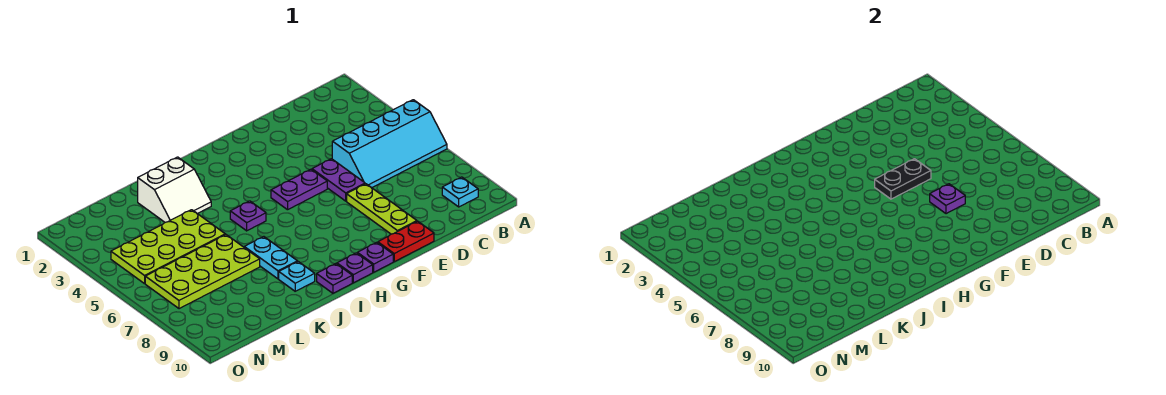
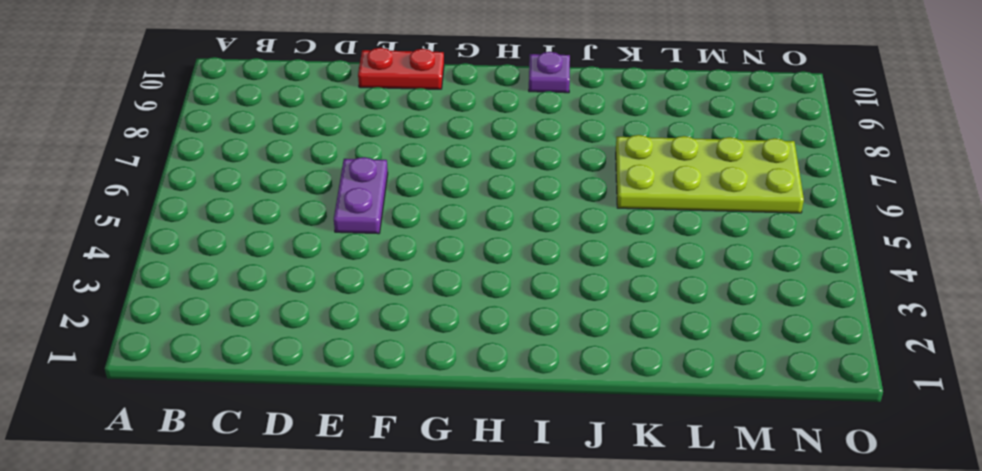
none -> cyan slope A5:D6 level 1 top 5
none -> cyan plate B9 level 1
none -> lime plate E7:E9 level 1

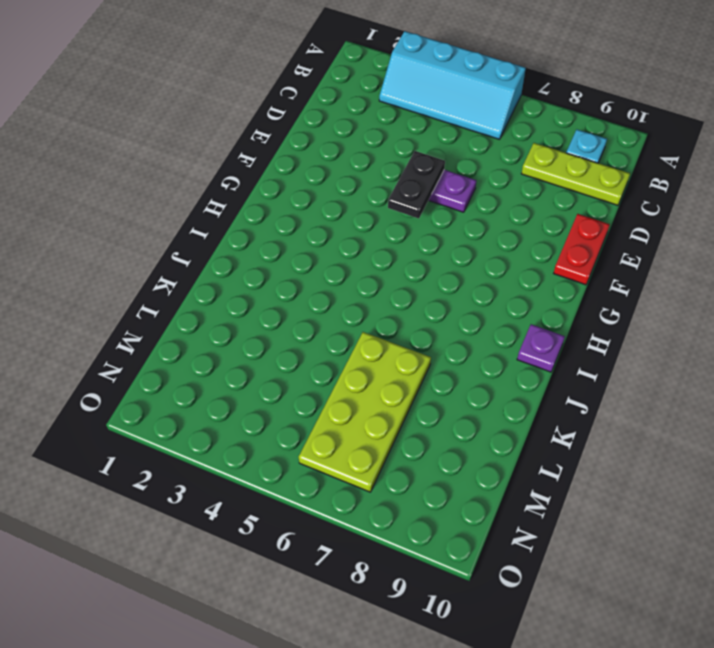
cyan slope A3:B6 level 1 top A -> cyan slope A5:D6 level 1 top 5
lime plate C8:C10 level 1 -> lime plate E7:E9 level 1
none -> purple plate F5:G5 level 1
none -> purple plate G10 level 1
none -> purple plate H10 level 1

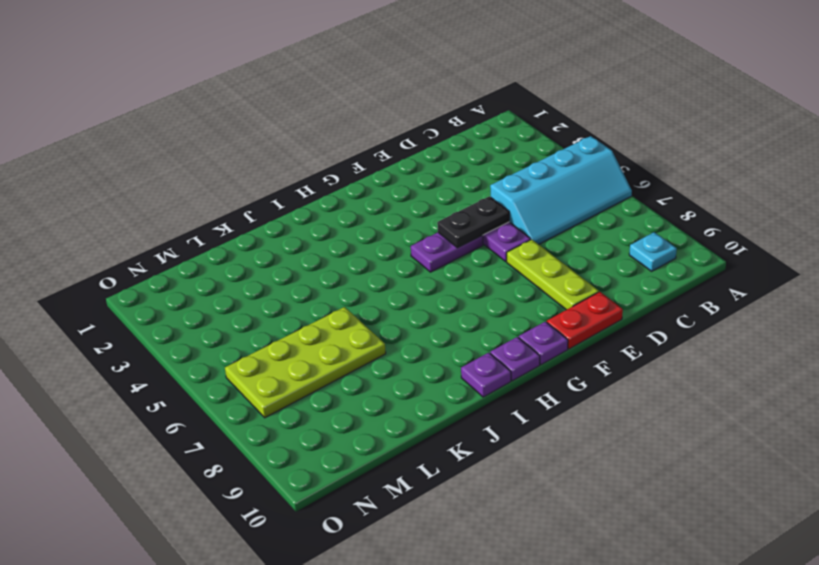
none -> purple plate I5 level 1
none -> white slope J2:K3 level 1 top 2
none -> cyan plate J7:J8 level 1

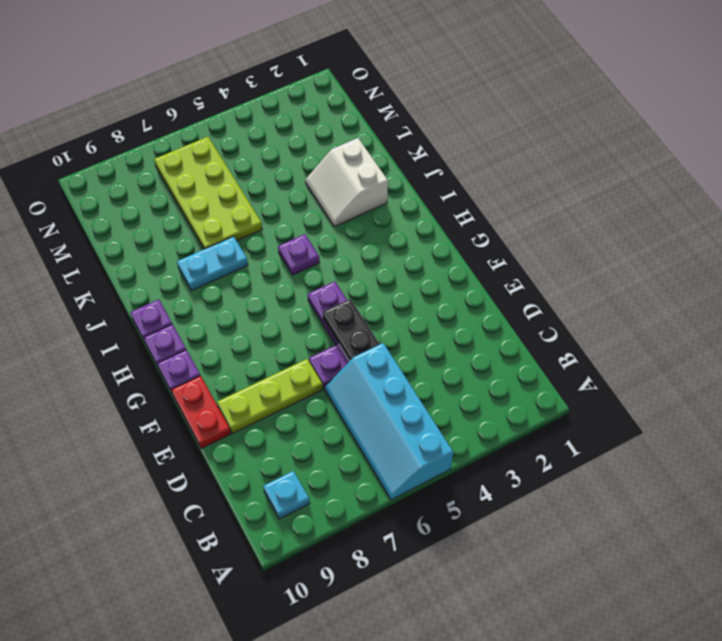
none -> cyan plate J9 level 1
none -> lime plate K4:N5 level 1
none -> purple plate E7 level 2

